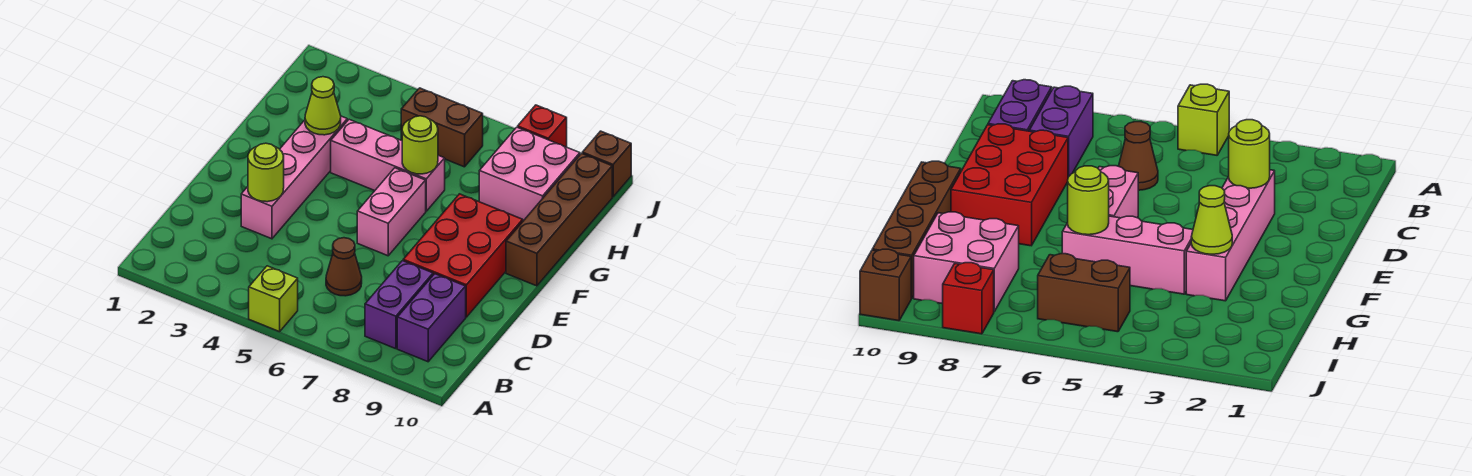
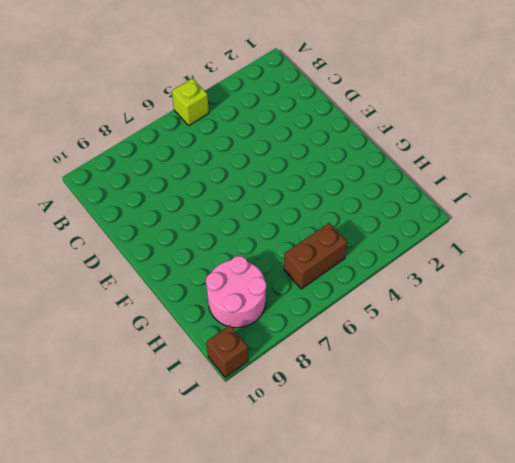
pink round brick H8:I9 level 1 -> pink brick H8:I9 level 1
none -> purple brick B8:C8 level 1
none -> purple brick B9:C9 level 1
none -> brown cone C6 level 1

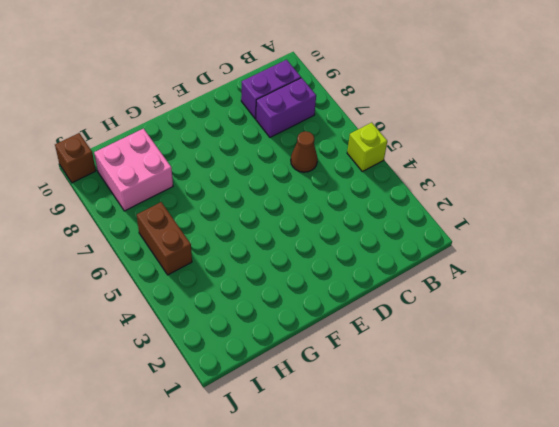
none -> pink brick D3:G3 level 1
none -> red brick D8:F9 level 1
none -> pink brick E6:F6 level 1

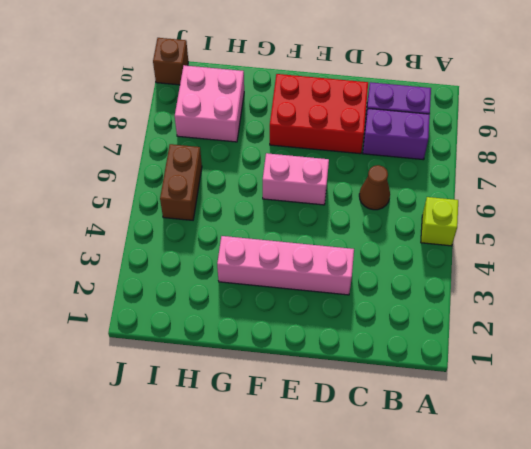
none -> brown brick F10:I10 level 1
none -> pink brick G4:G6 level 1
none -> red brick J8 level 1

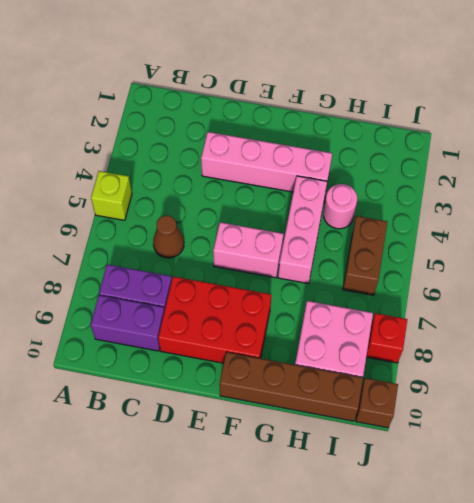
pink round brick H4 level 1 -> none
none -> lime round brick D3 level 2
none -> lime cone G3 level 2
none -> lime round brick G6 level 2

